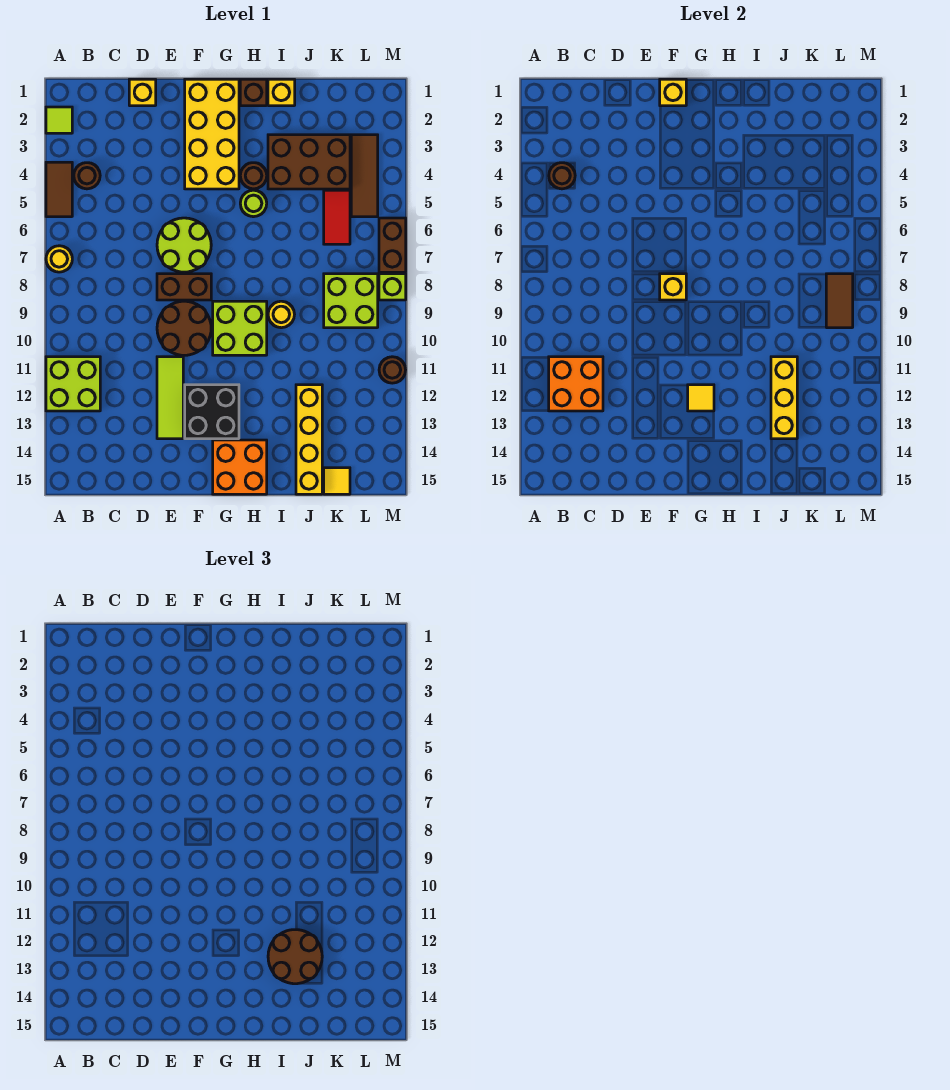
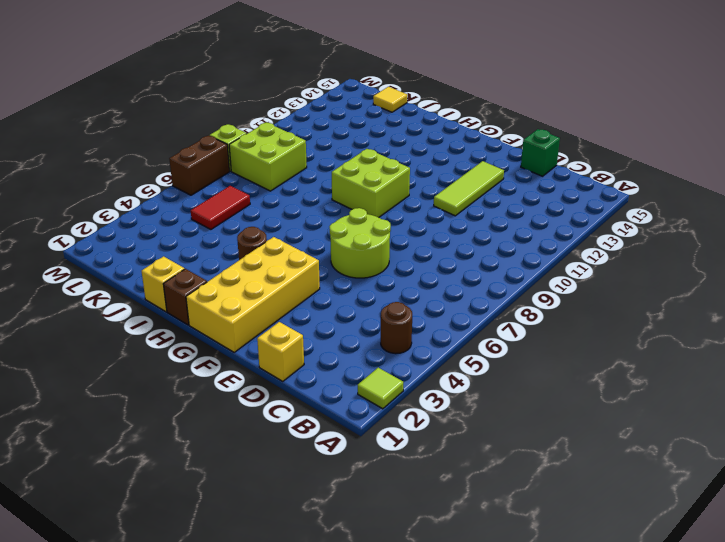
green brick D15 level 1 -> none
none -> brown tile A4:A5 level 1
none -> yellow round brick A7 level 1
none -> lime brick A11:B12 level 1
none -> brown brick E8:F8 level 1

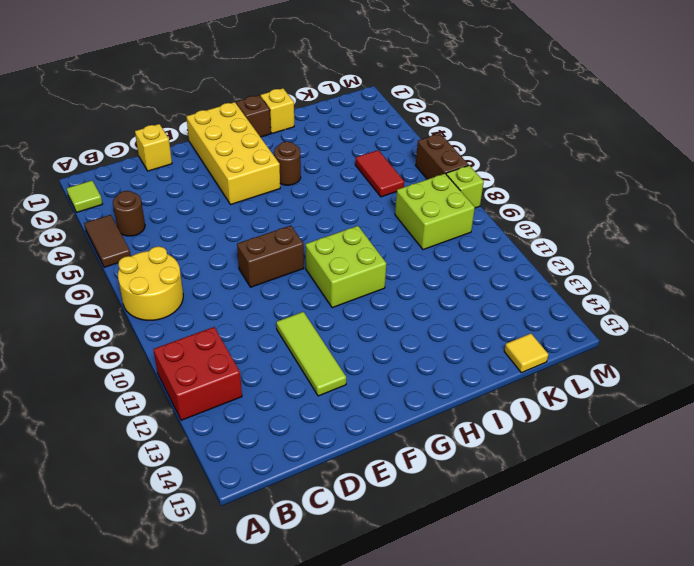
yellow round brick A7:B8 level 1 -> yellow round brick A7 level 1
red brick A11:B12 level 1 -> lime brick A11:B12 level 1
none -> lime round brick E6:F7 level 1
none -> brown round brick E9:F10 level 1
none -> black brick F12:G13 level 1
none -> orange brick G14:H15 level 1

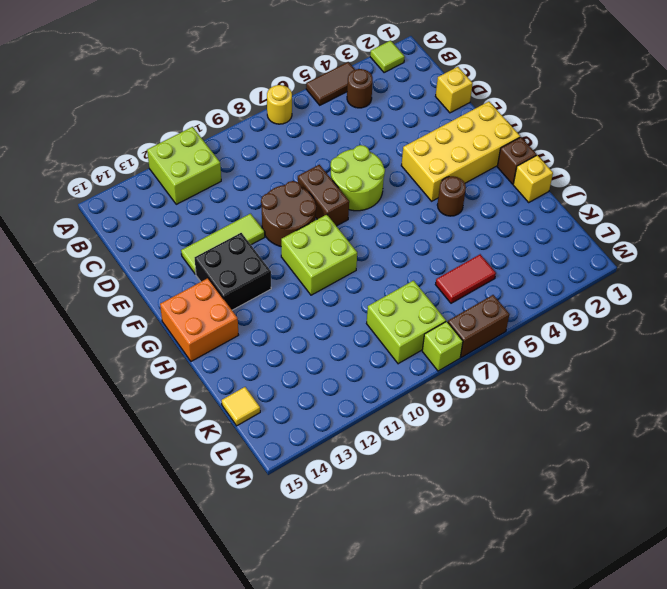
none -> lime round brick H5 level 1
none -> brown brick I3:K4 level 1
none -> yellow round brick I9 level 1
none -> yellow brick J12:J15 level 1

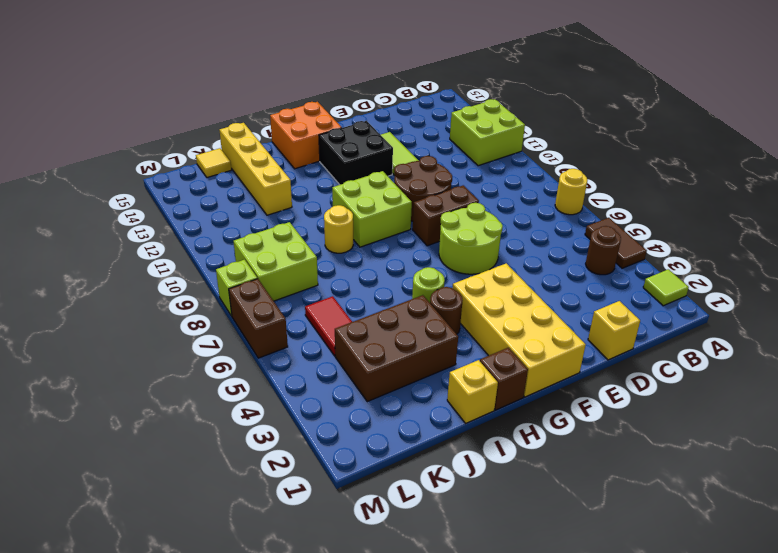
none -> brown tile L3:L5 level 1
none -> brown round brick M11 level 1
none -> brown round brick B4 level 2
none -> orange brick B11:C12 level 2

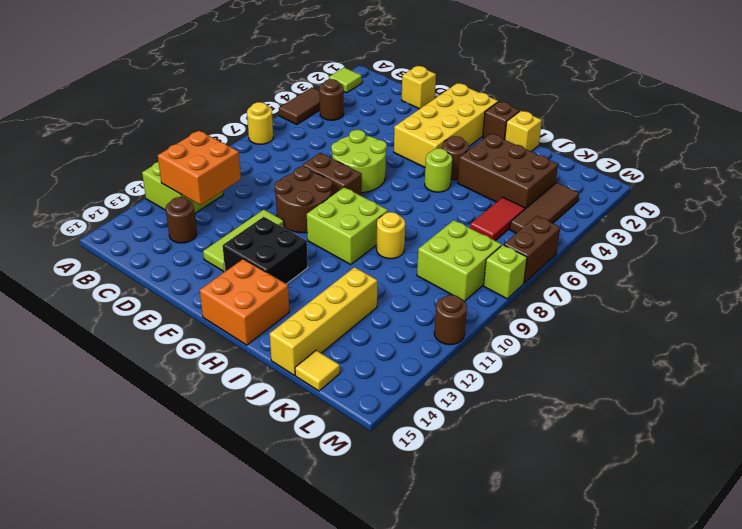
brown round brick C13 level 1 -> brown round brick B4 level 2
none -> yellow brick F1 level 2
none -> yellow brick F8 level 2
none -> yellow tile G12 level 2
none -> yellow brick J11:J13 level 2

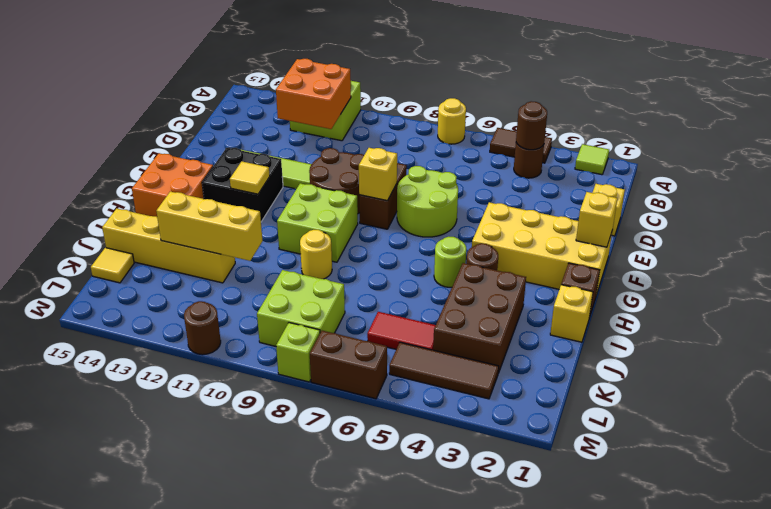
none -> brown tile L8:L9 level 2
none -> brown round brick I12:J13 level 3

